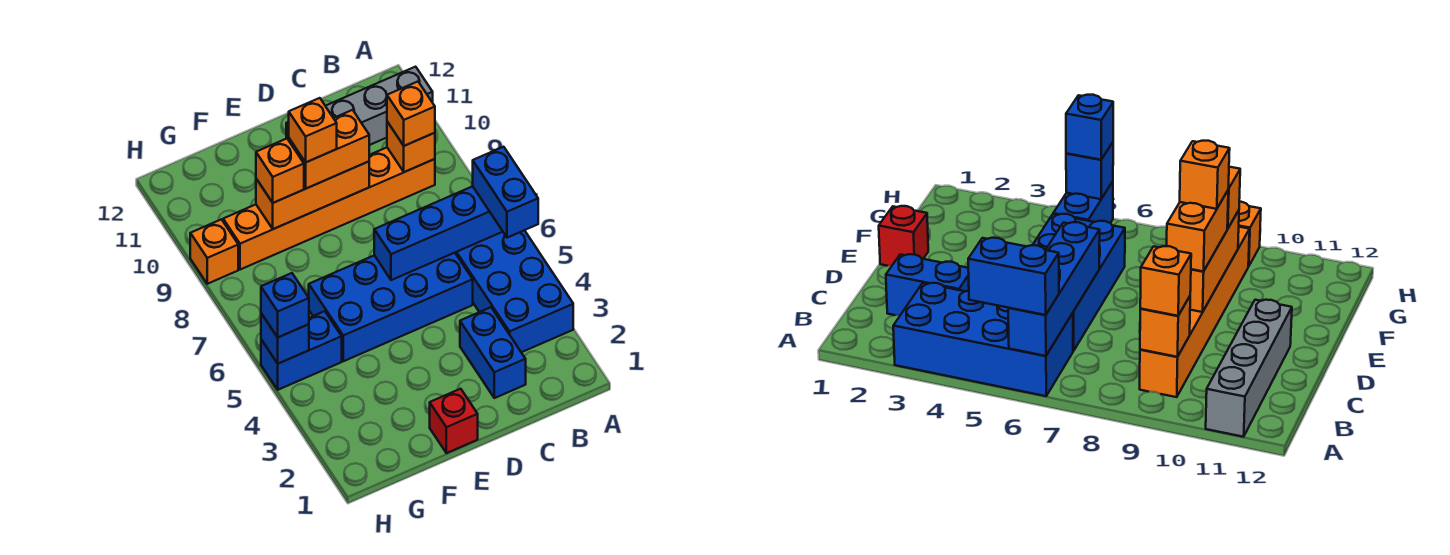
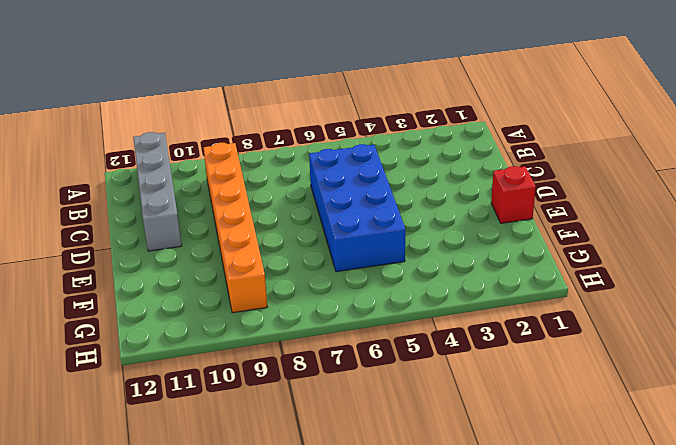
none -> blue brick A3:B6 level 1
none -> blue brick C2:C3 level 1
none -> blue brick G5:H5 level 1

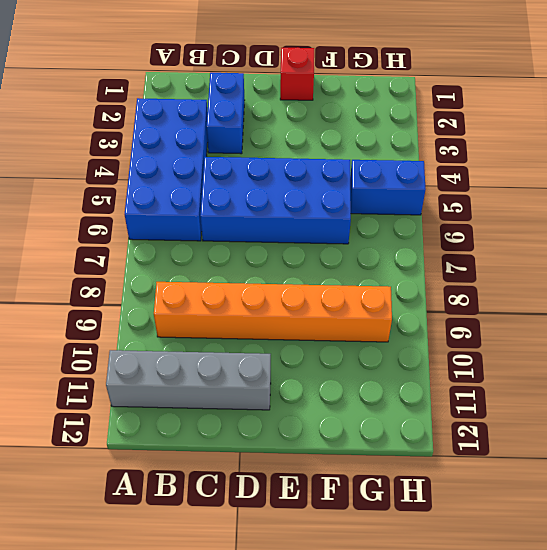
none -> orange brick H9 level 1
none -> blue brick A6:D6 level 2
none -> orange brick B9 level 2

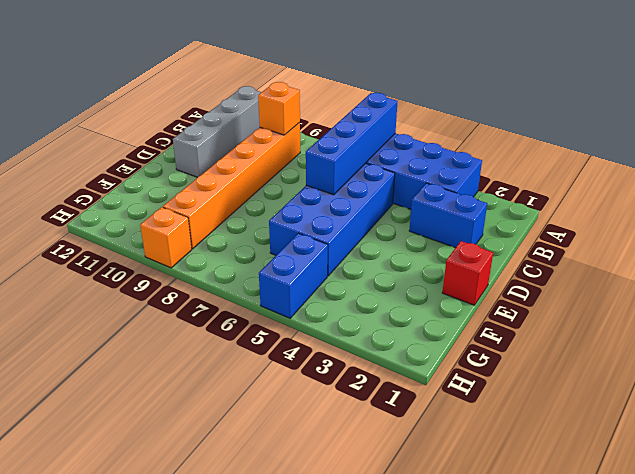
none -> orange brick D9:F9 level 2
none -> blue brick H5 level 2
none -> blue brick A5:A6 level 3

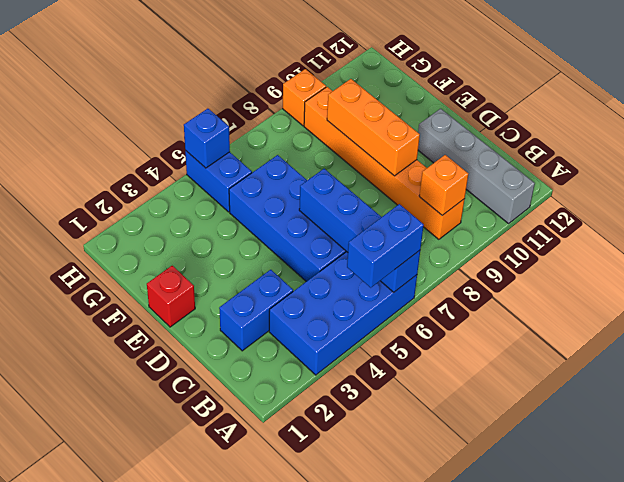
none -> orange brick B9 level 3
none -> orange brick D9:E9 level 3
none -> orange brick F9 level 3

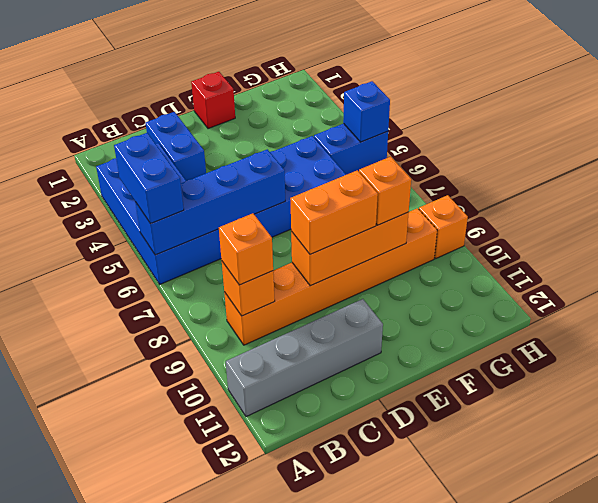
none -> blue brick H5 level 3
none -> orange brick E9 level 4

